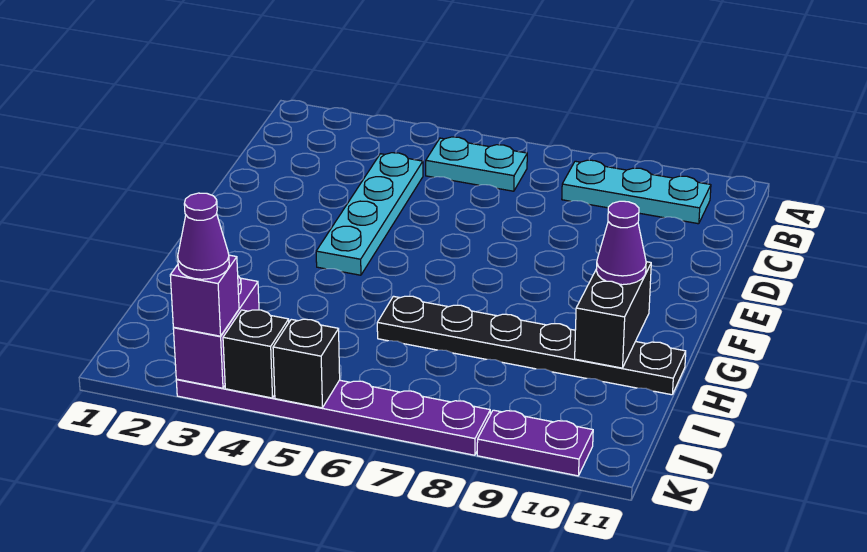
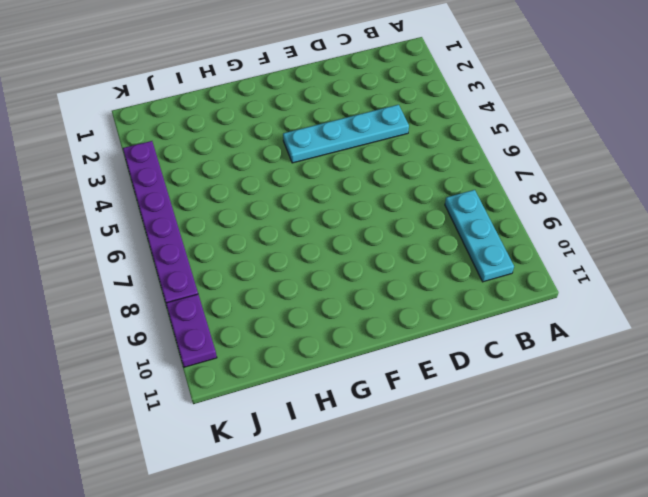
none -> cyan plate B5:B6 level 1
none -> black plate H6:H11 level 1
none -> black brick G10:H10 level 2

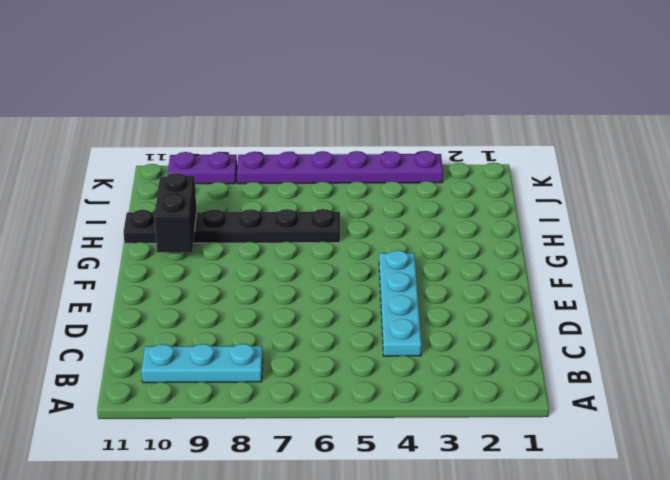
none -> cyan plate B5:B6 level 1
none -> purple brick J3:K3 level 2
none -> black brick K4 level 2

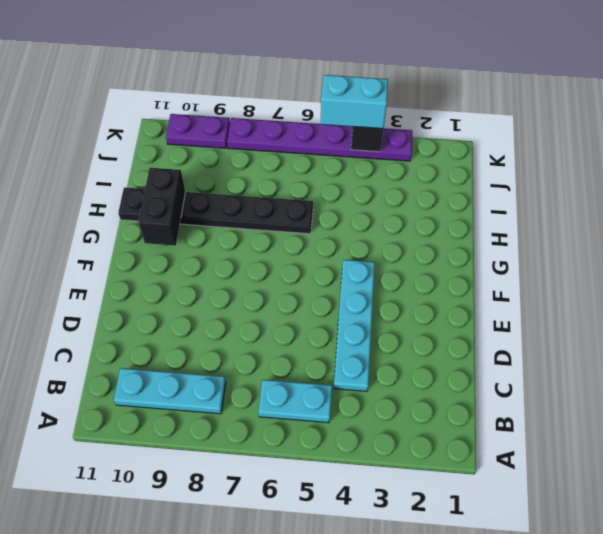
cyan brick K4:K5 level 3 -> none
none -> purple brick J3:K3 level 2
none -> black brick K5 level 2
none -> purple cone G10 level 3

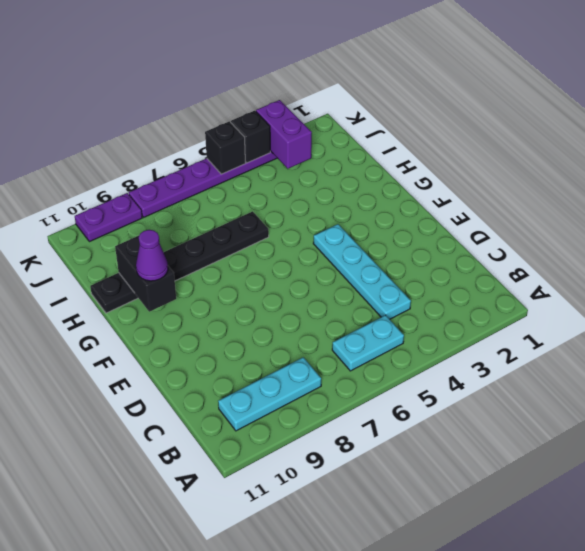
none -> purple brick K3 level 3
none -> purple cone K3 level 4

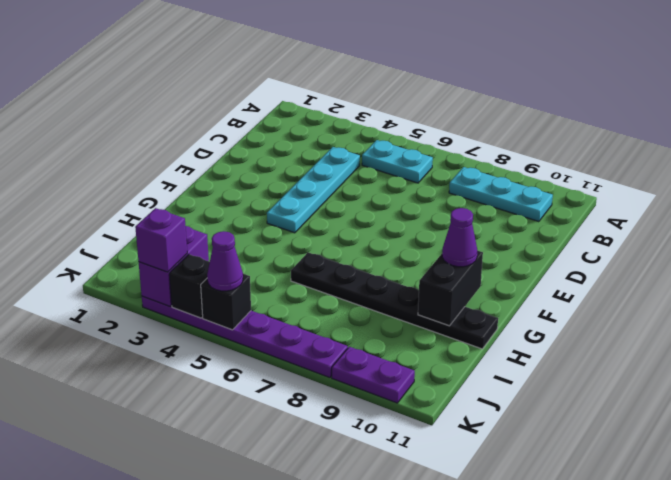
purple cone K5 level 3 -> purple cone K3 level 4

